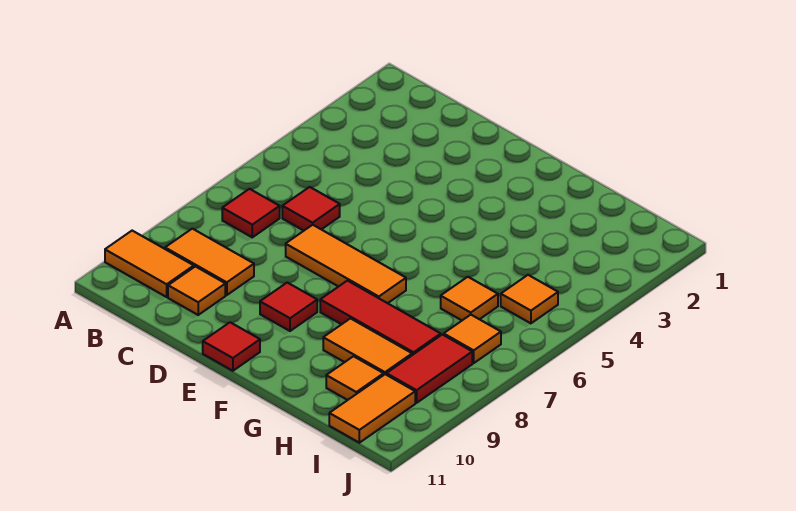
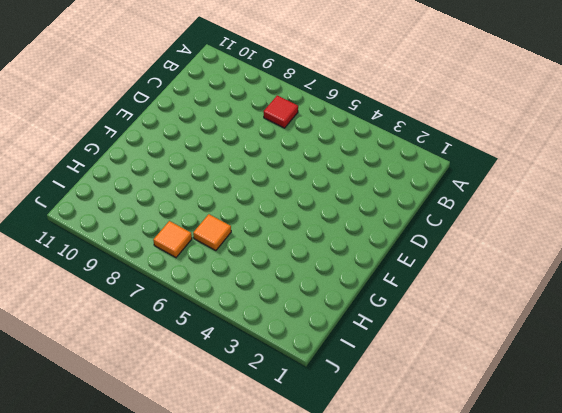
none -> orange tile A10:B10 level 1
none -> orange tile B9:C9 level 1
none -> red tile C6 level 1

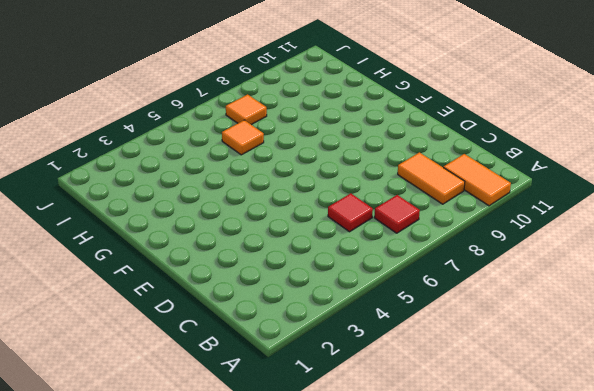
none -> orange tile C10 level 1
none -> orange tile D7:F7 level 1
none -> red tile E9 level 1

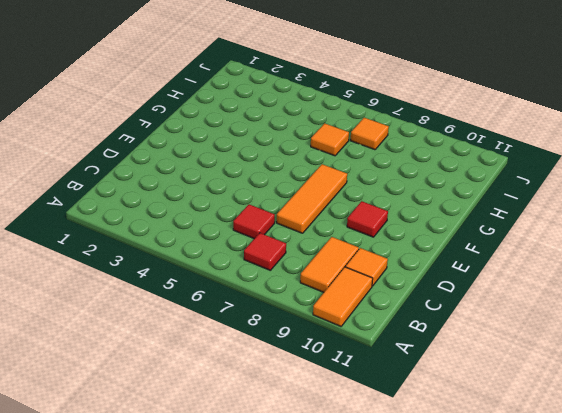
none -> red tile E11 level 1
none -> red tile F8:H8 level 1
none -> orange tile G9:H9 level 1

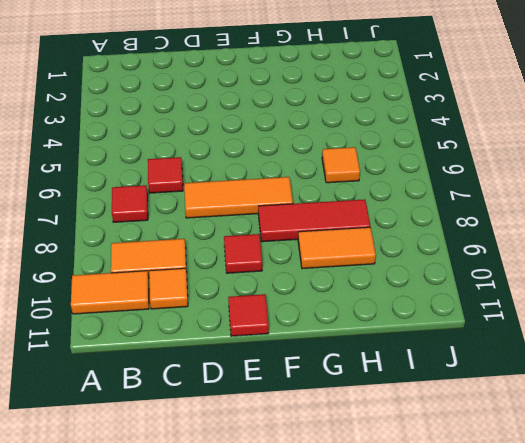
none -> orange tile H10 level 1
none -> orange tile I5 level 1
none -> orange tile I7 level 1

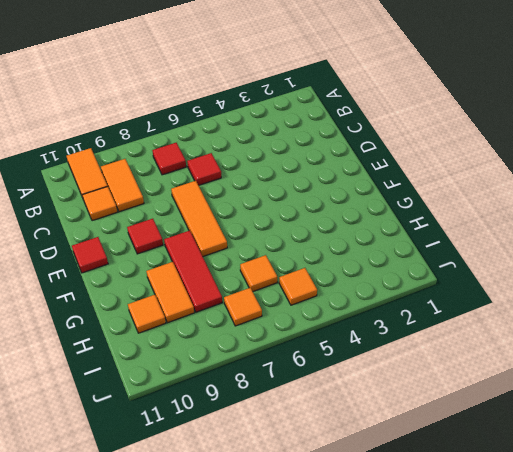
none -> red tile I8:I9 level 1
none -> orange tile I10:I11 level 1

